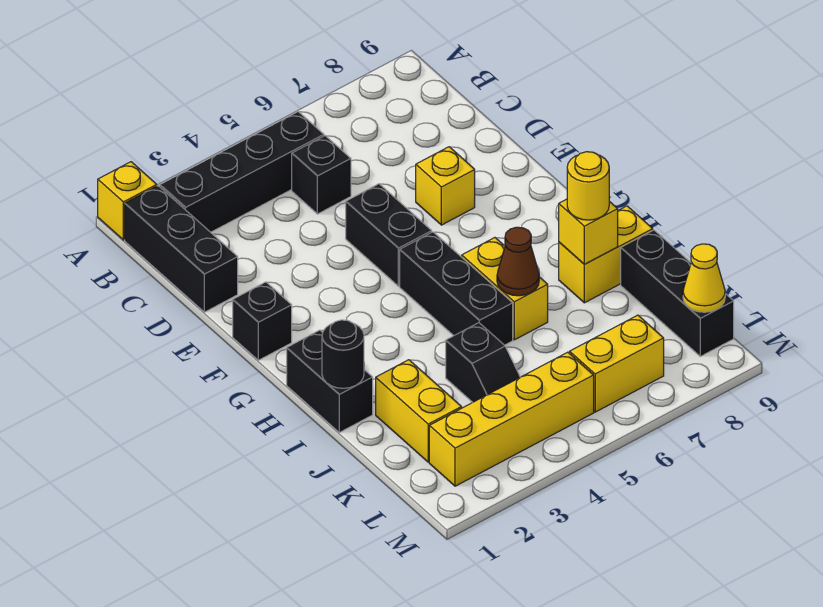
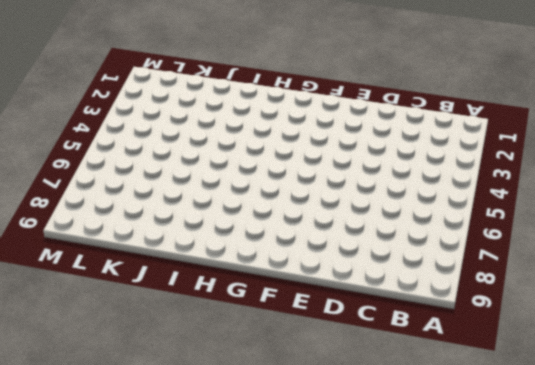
none -> yellow brick A1 level 1
none -> black brick B1:D1 level 1
none -> black brick B2:B5 level 1

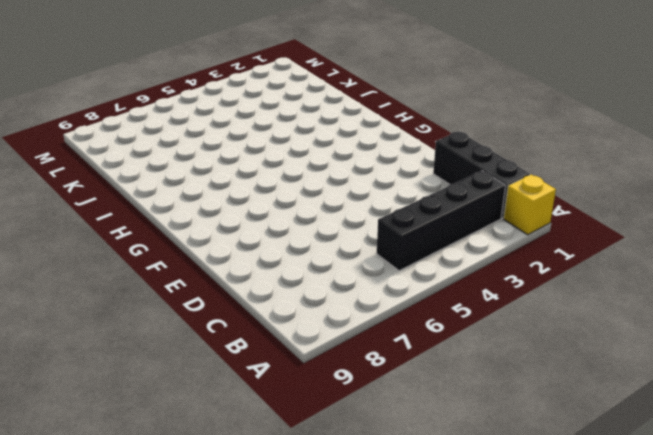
none -> black brick C5 level 1
none -> black brick E5:F5 level 1
none -> yellow brick E7 level 1

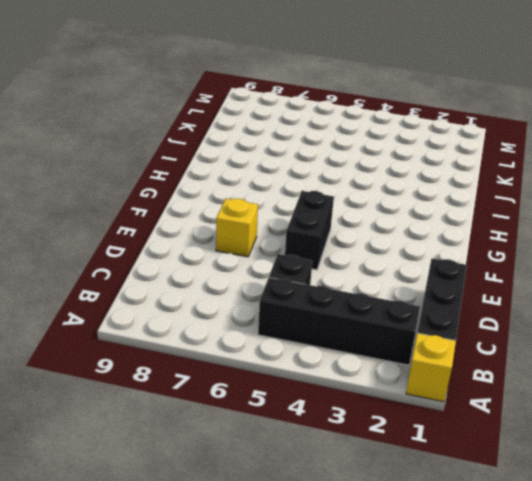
none -> black brick F1 level 1
none -> black brick G5:I5 level 1
none -> black brick H1:I1 level 1

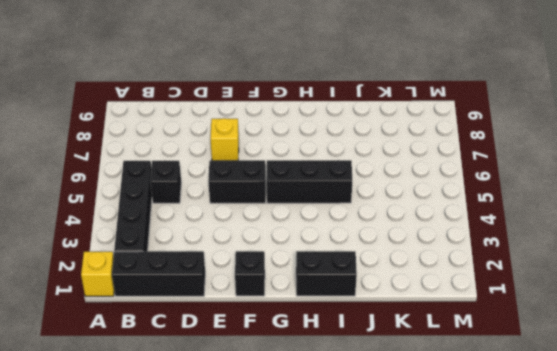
none -> yellow brick H6:I6 level 1
none -> yellow brick I8:I9 level 1
none -> yellow brick J2:K2 level 1

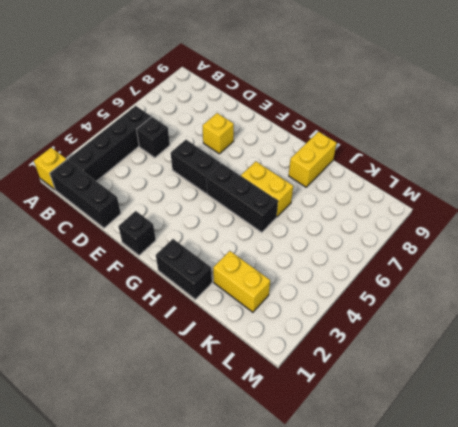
none -> black slope J4:K4 level 1 top J
none -> black brick J9:L9 level 1
none -> yellow brick L2:L5 level 1

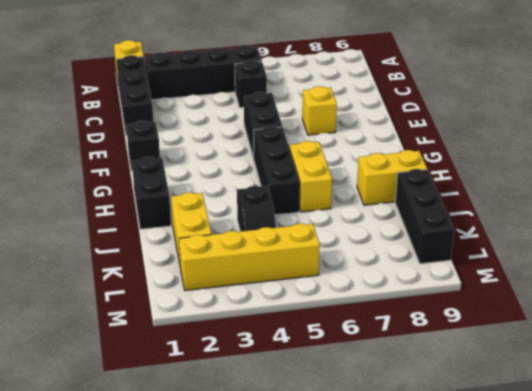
none -> yellow brick L6:L7 level 1
none -> black round brick I1 level 2
none -> brown cone I6 level 2

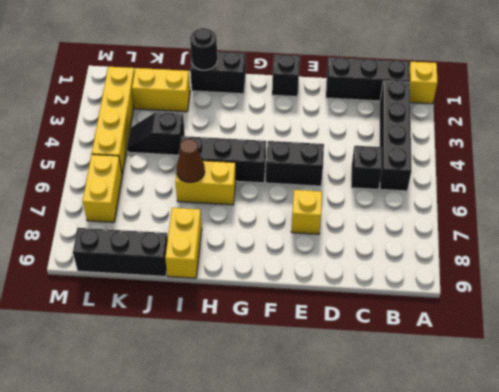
none -> yellow brick I8 level 2
none -> yellow cone L9 level 2
none -> yellow round brick I8 level 3

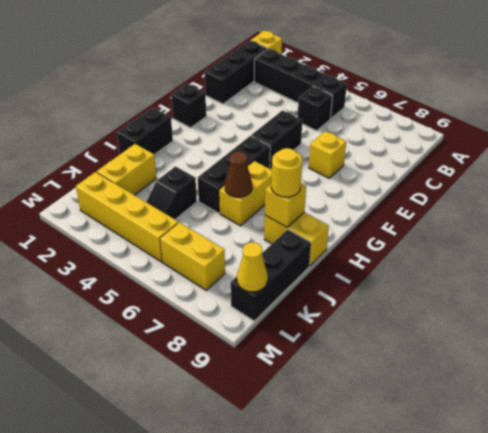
none -> black round brick I1 level 2

